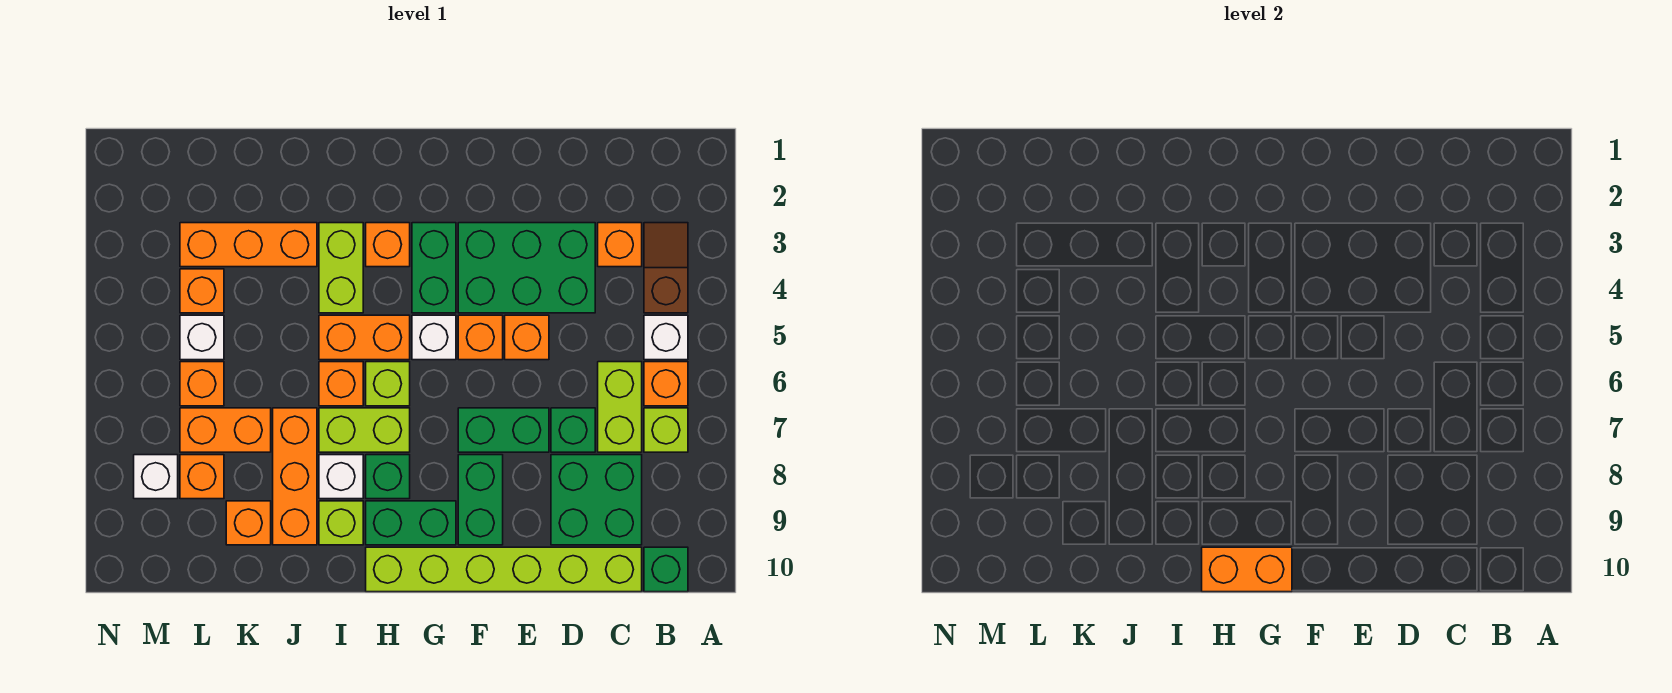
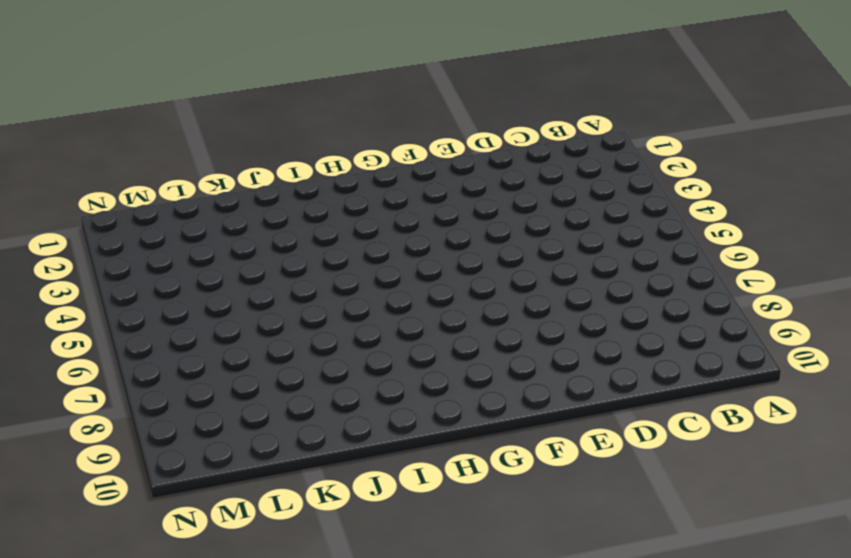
none -> brown slope B3:B4 level 1 top 4
none -> white brick B5 level 1
none -> orange brick B6 level 1
none -> lime brick B7 level 1

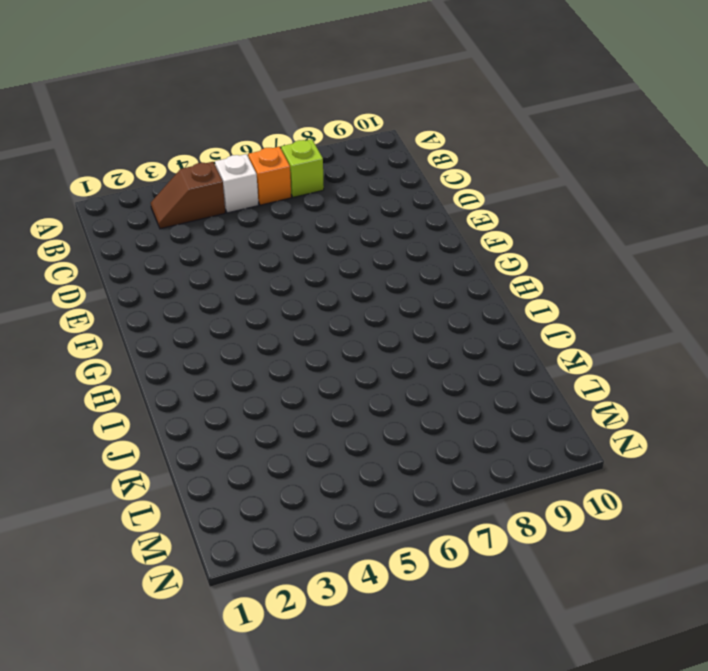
none -> green brick B10 level 1
none -> orange brick C3 level 1
none -> lime brick C6:C7 level 1
none -> green brick C8:D9 level 1

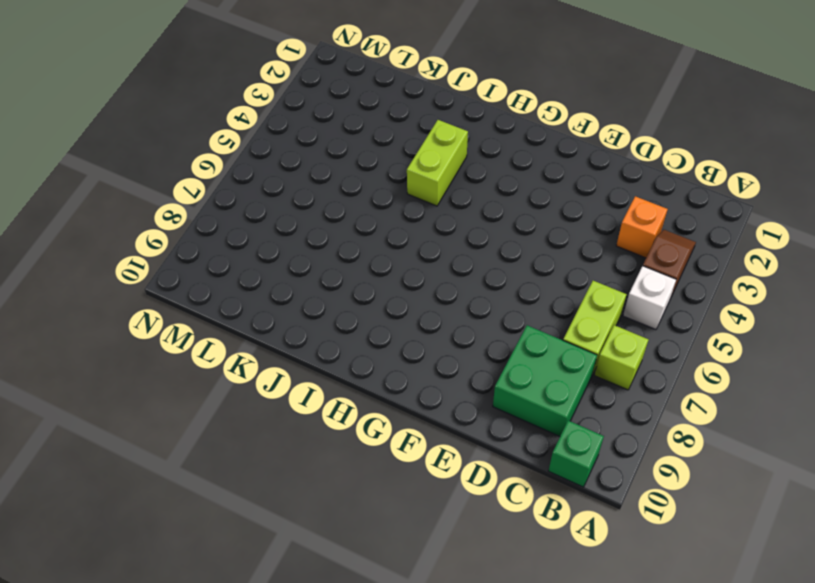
none -> orange brick B6 level 1
none -> lime brick C10:H10 level 1
none -> green brick D3:F4 level 1
none -> green brick D7 level 1

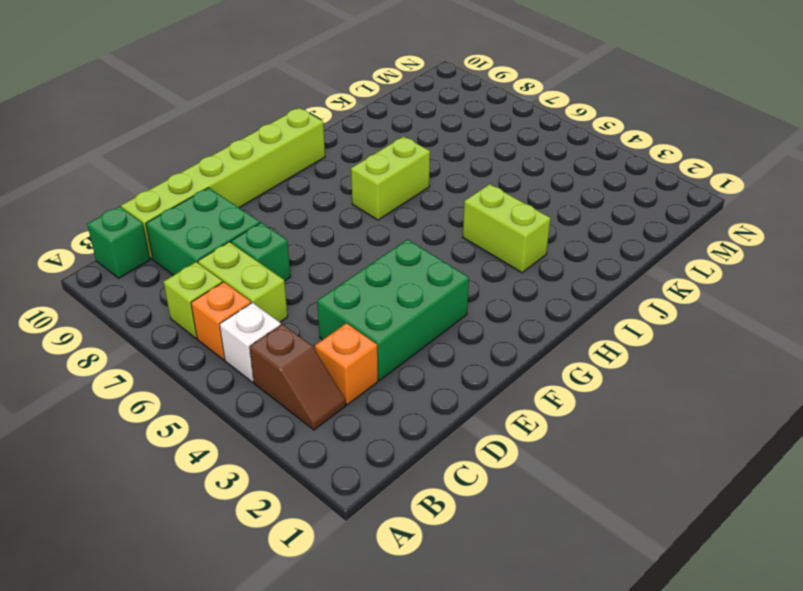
none -> orange brick E5 level 1
none -> green brick E7:F7 level 1
none -> orange brick F5 level 1
none -> green brick F8:F9 level 1

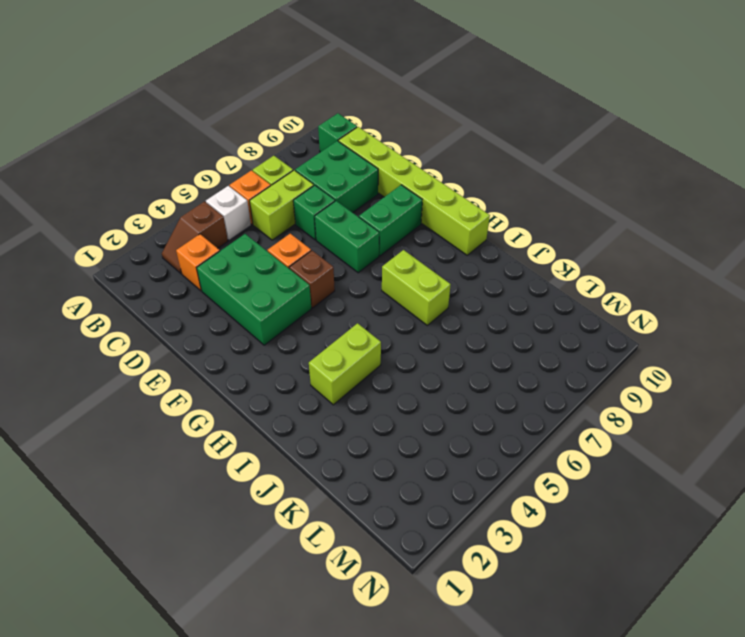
brown brick F5 level 1 -> orange brick F5 level 1
none -> green brick G3:G4 level 1
none -> white brick G5 level 1
none -> green brick G9:H9 level 1
none -> orange brick H3 level 1

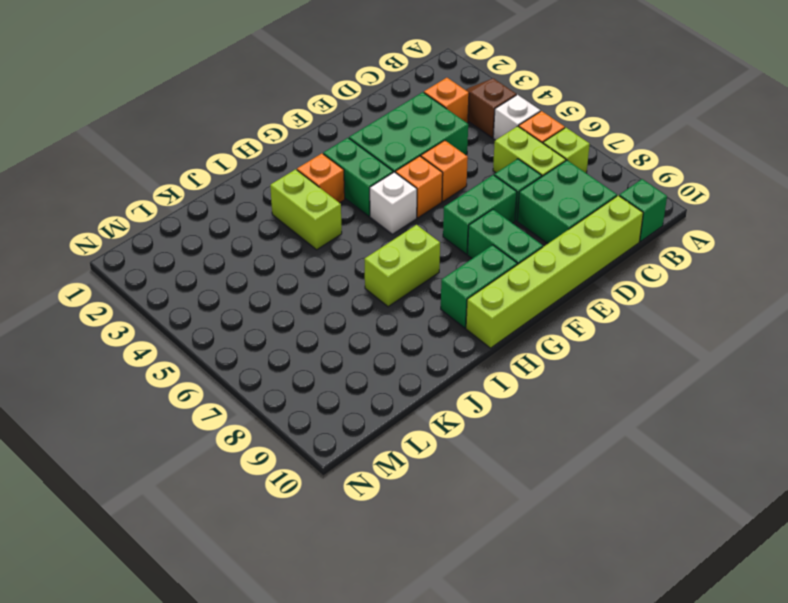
none -> orange brick H5:I5 level 1
none -> lime brick H6 level 1
none -> green brick H8 level 1
none -> orange brick I6 level 1

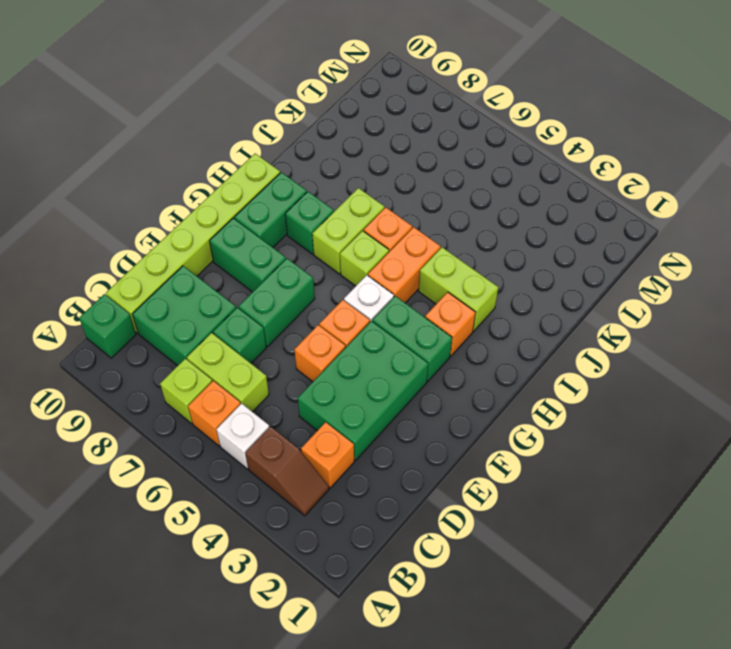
none -> white brick I8 level 1
none -> lime brick I9 level 1
none -> orange brick J3:L3 level 1
none -> orange brick J7:J9 level 1

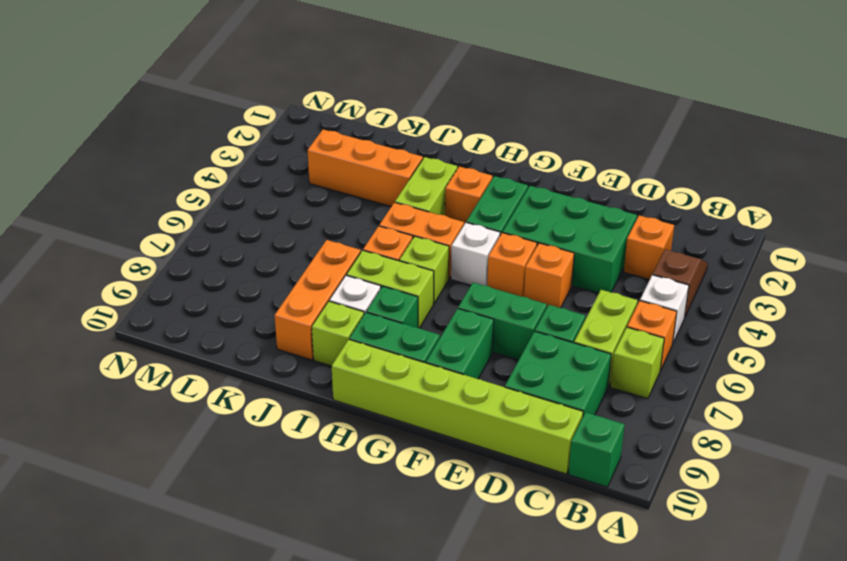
none -> orange brick K7:L7 level 1
none -> orange brick K9 level 1
none -> orange brick L4 level 1
none -> white brick L5 level 1

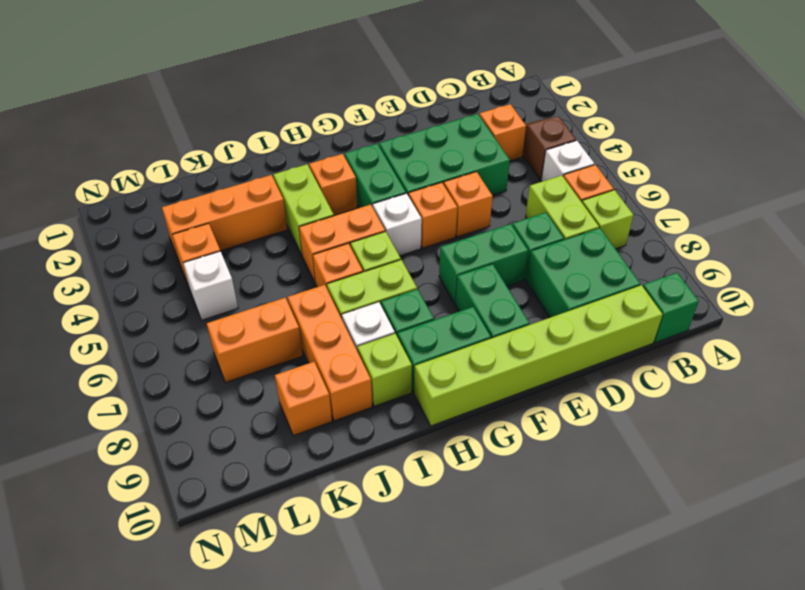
none -> orange brick L6 level 1
none -> orange brick L8 level 1
none -> white brick M8 level 1
none -> orange brick G10:H10 level 2

